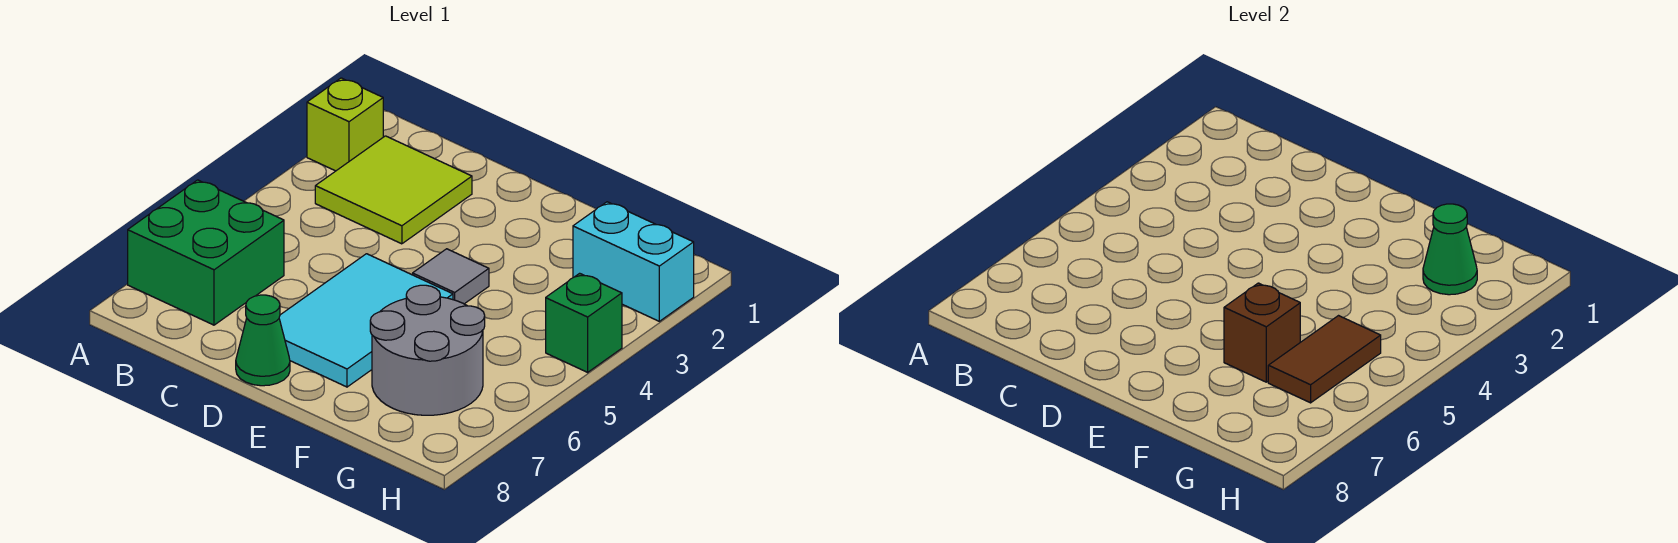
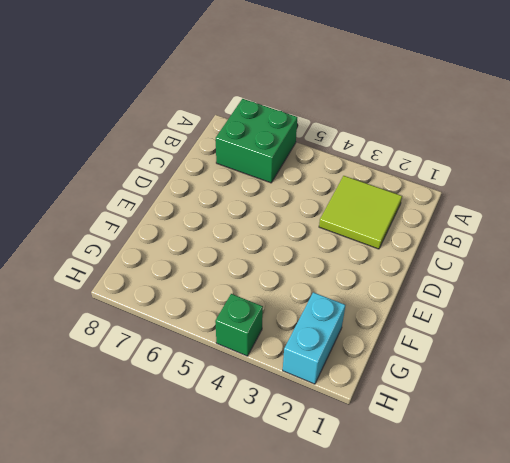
none -> lime brick A2 level 1
none -> cyan tile D5:E7 level 1
none -> green cone D8 level 1

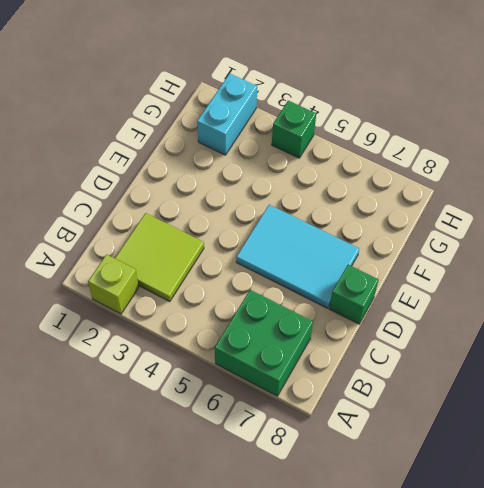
green brick D8 level 1 -> green cone D8 level 1
none -> grey tile E4 level 1
none -> grey round brick F6:G7 level 1
none -> brown brick F6 level 2

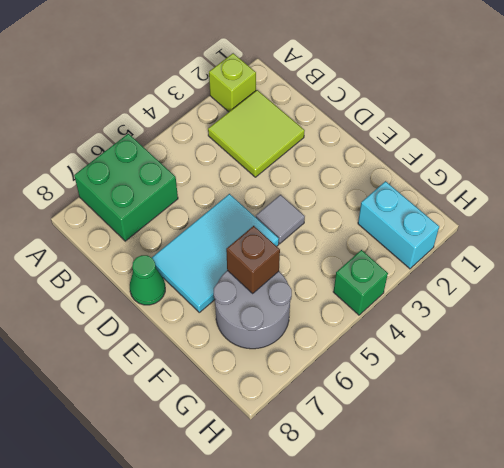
none -> green cone G2 level 2
none -> brown tile G5:G6 level 2

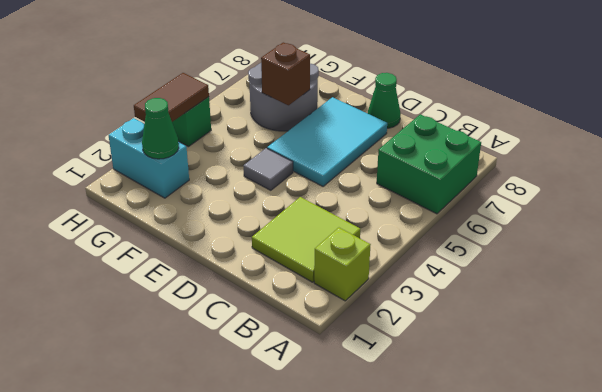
brown tile H3:H4 level 2 -> brown tile G5:G6 level 2

